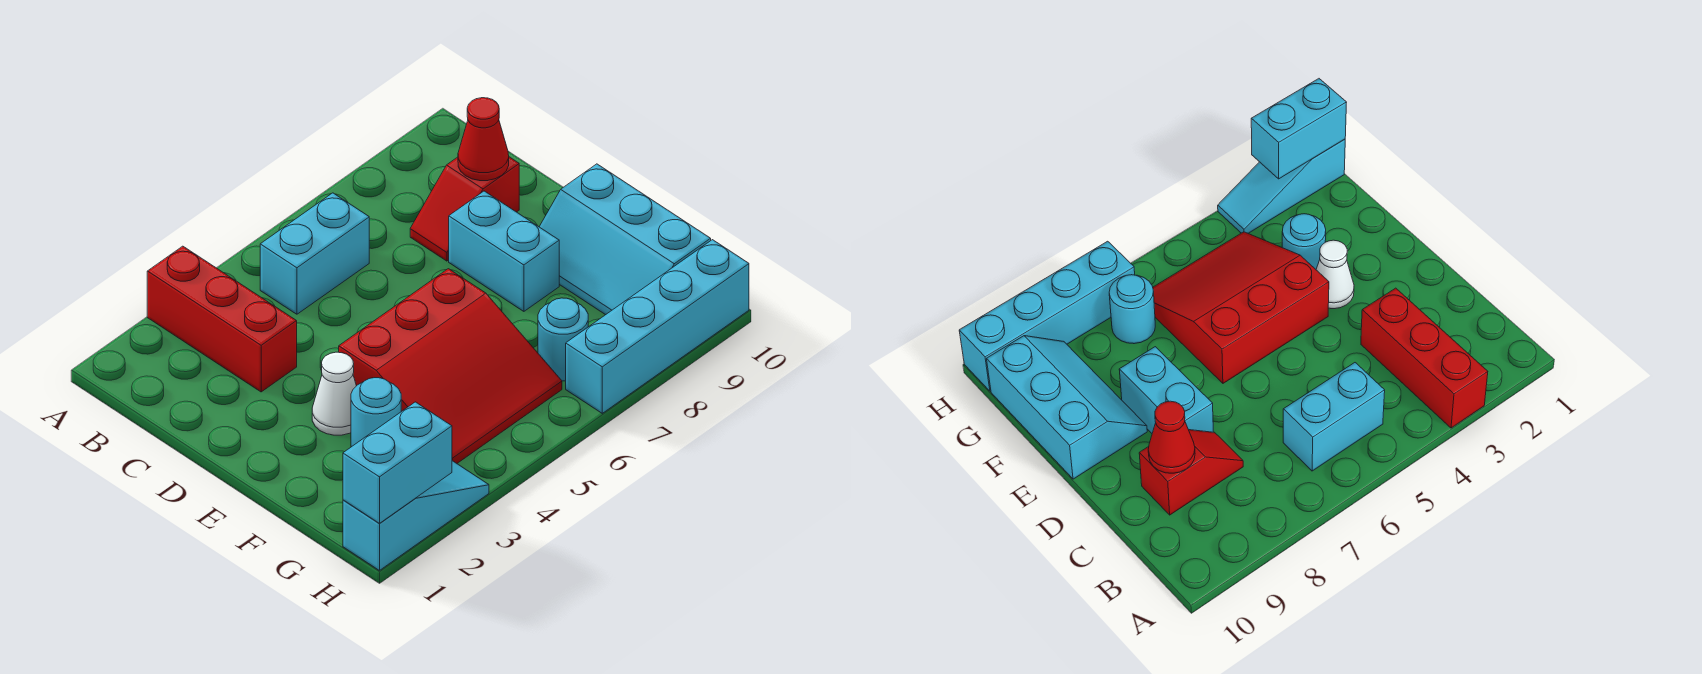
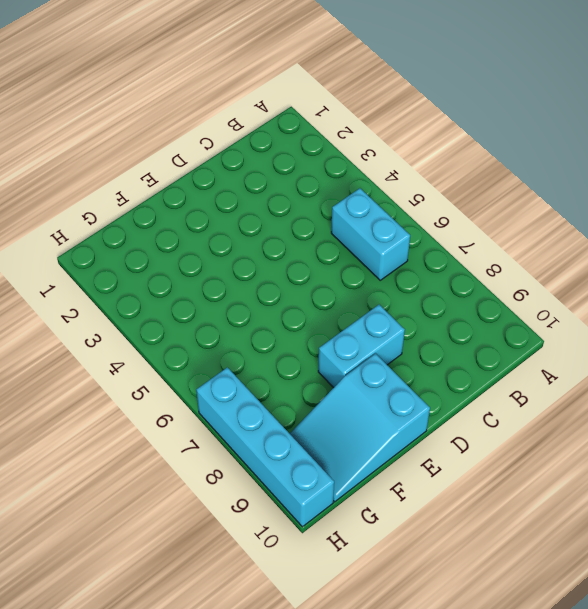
cyan slope E9:G10 level 1 top E -> cyan slope E9:G10 level 1 top 10
none -> red brick A3:C3 level 1
none -> red slope C8:C9 level 1 top 9
none -> white cone E3 level 1

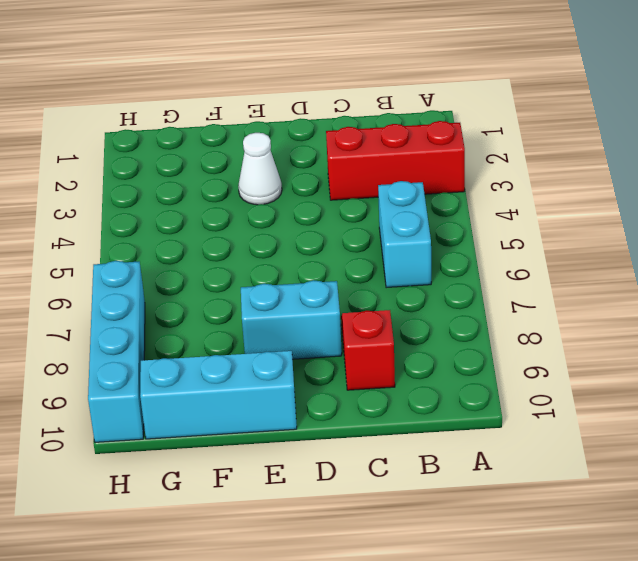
none -> red slope E4:G6 level 1 top E
none -> cyan round brick F3 level 1
none -> cyan round brick G7 level 1

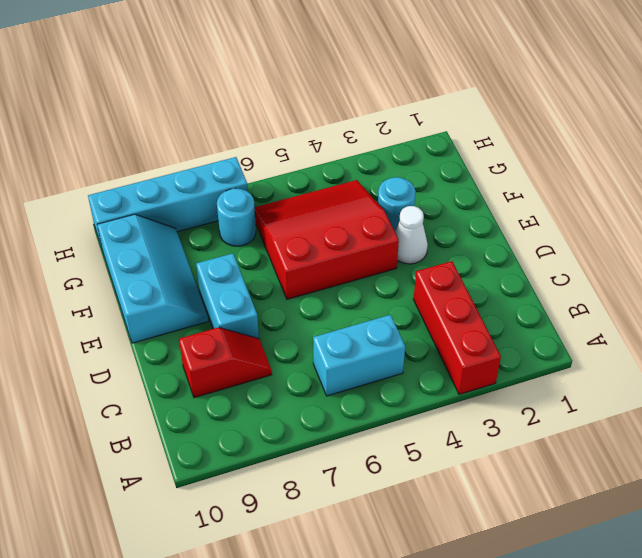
none -> cyan slope H1:H3 level 1 top 1
none -> red cone C9 level 2
none -> cyan brick H1:H2 level 2

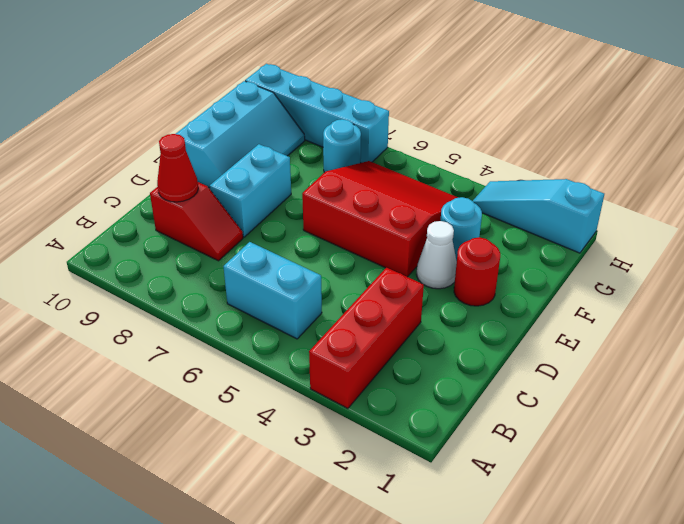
red round brick E2 level 1 -> none
none -> cyan brick H1:H2 level 2

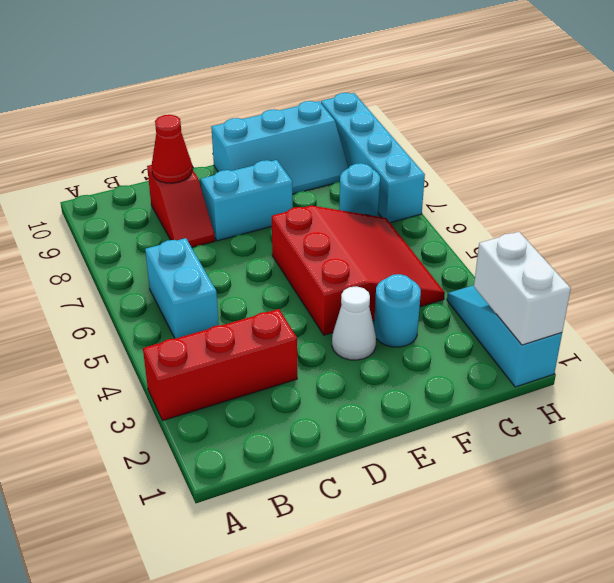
white brick H1:H2 level 2 -> cyan brick H1:H2 level 2

